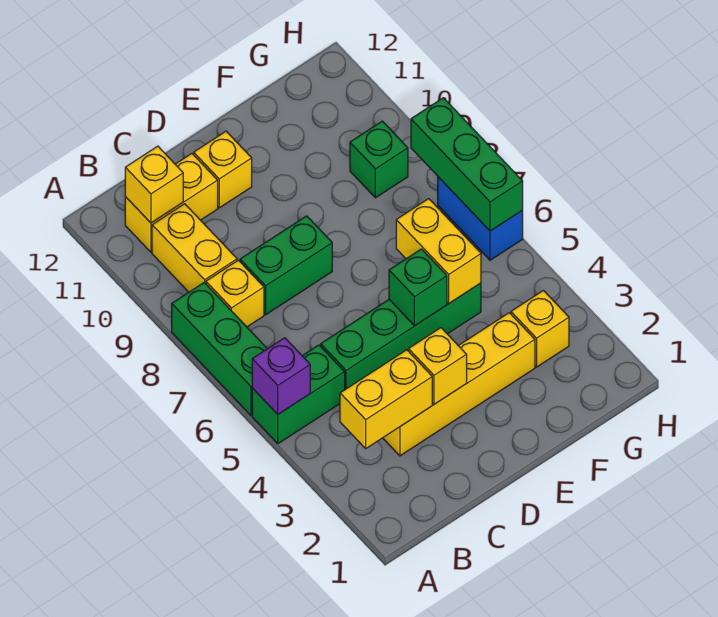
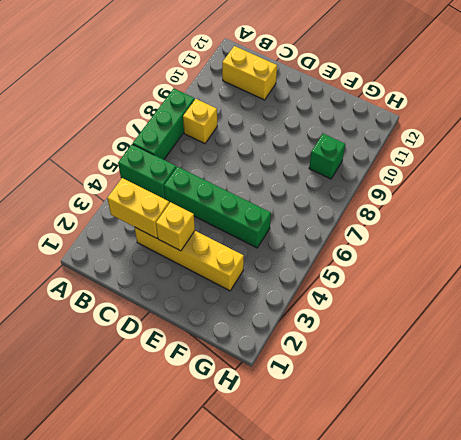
none -> yellow brick B9:B10 level 1
none -> green brick C8:D8 level 1
none -> yellow brick D11 level 1

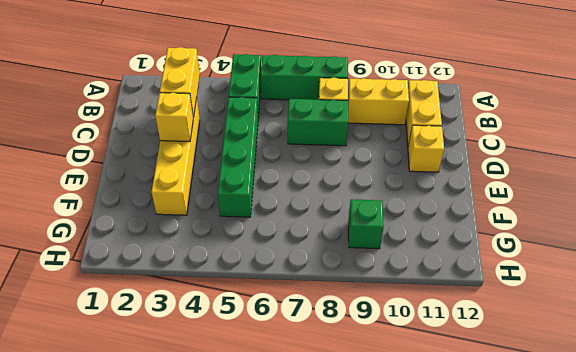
green brick C7:C8 level 1 -> green brick C8:D8 level 1
none -> yellow brick G3 level 1
none -> blue brick H6:H7 level 1
none -> purple brick A5 level 2

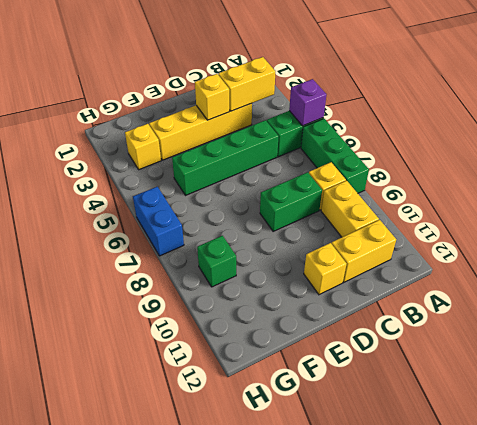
none -> yellow brick B11 level 2
none -> green brick E5 level 2
none -> yellow brick F5:F6 level 2

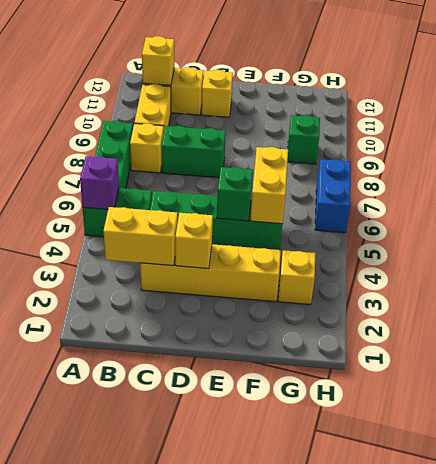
none -> green brick H6:H8 level 2

